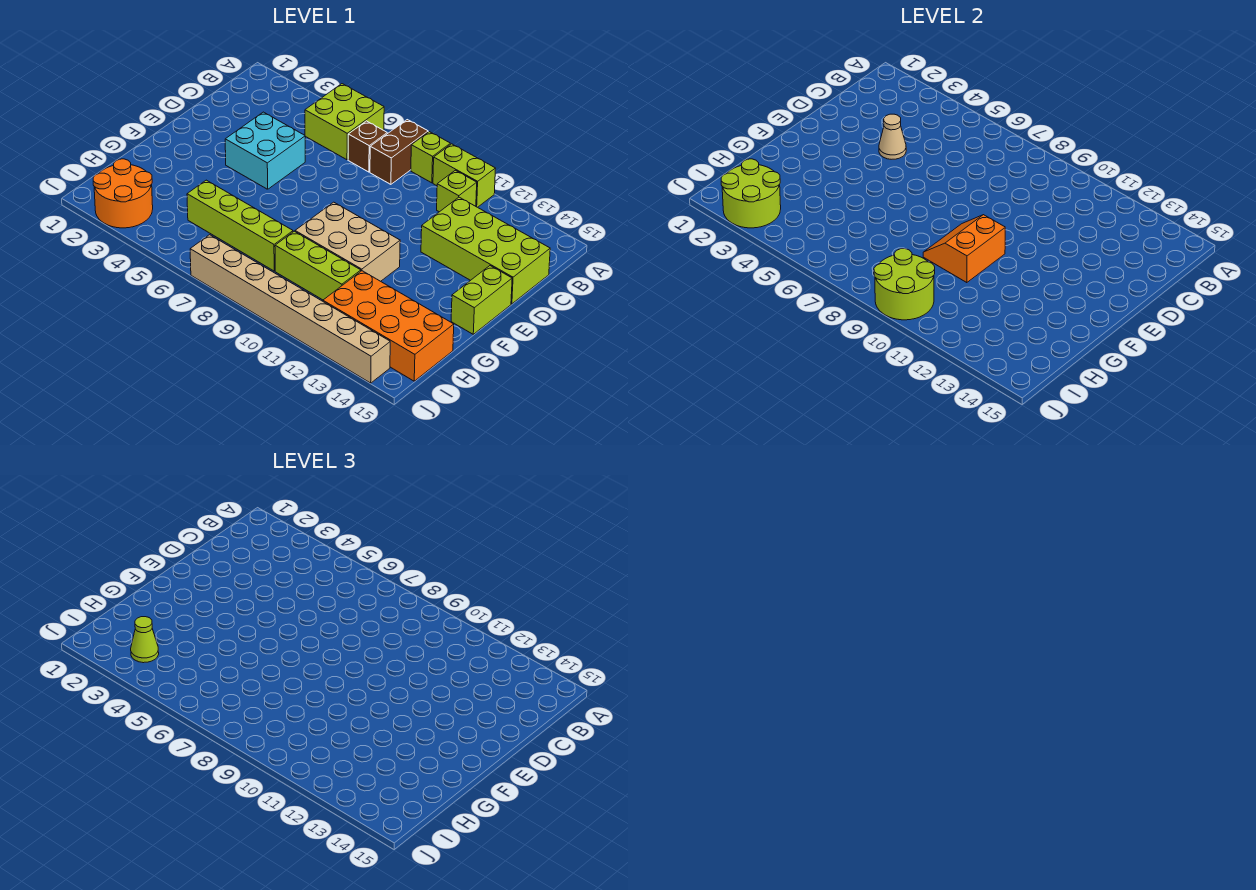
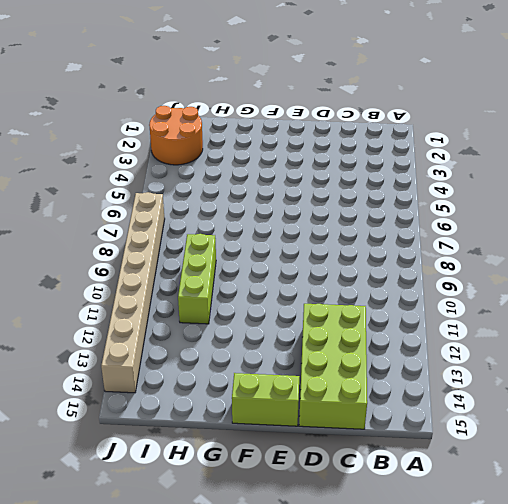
none -> lime brick A5:B6 level 1
none -> brown brick A8:B8 level 1
none -> lime brick A9 level 1

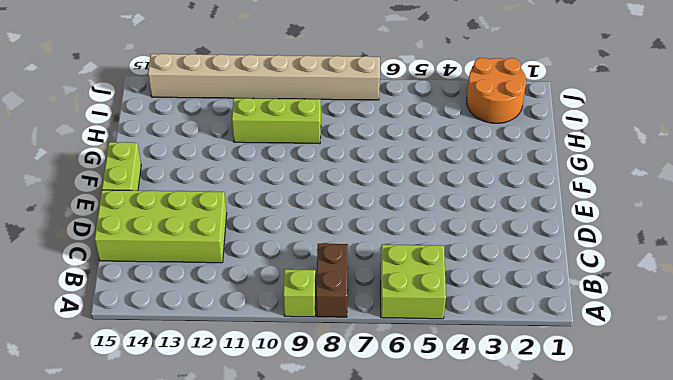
none -> lime brick A10:A11 level 1
none -> brown brick B7 level 1
none -> lime brick B11 level 1

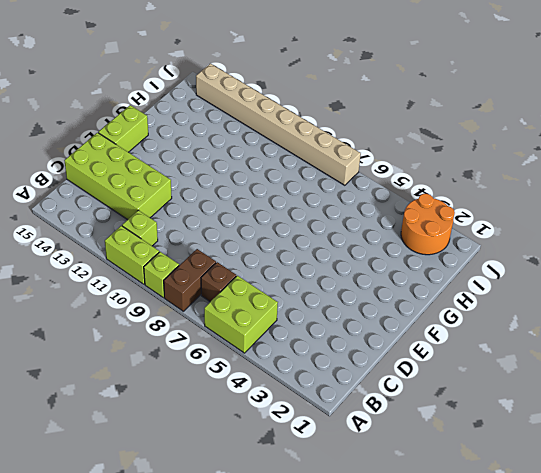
none -> cyan brick D4:E5 level 1
none -> tan brick F9:G11 level 1
none -> lime brick H5:H8 level 1

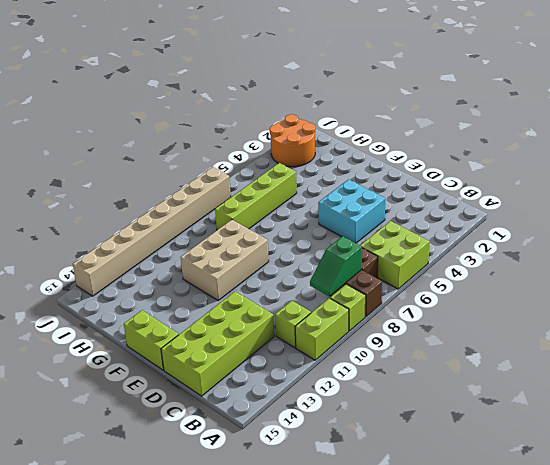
green slope B8:B9 level 2 top 8 -> none
none -> lime brick H9:H11 level 1
none -> orange brick H12:I15 level 1
none -> tan cone D4 level 2

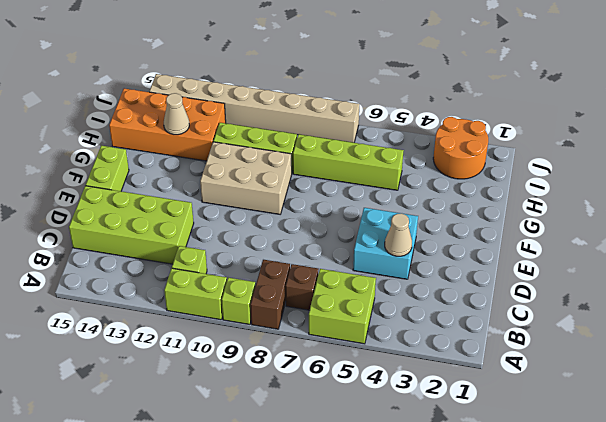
tan cone H13 level 2 -> none
none -> orange slope F9:G10 level 2 top 10
none -> lime round brick I2:J3 level 2
none -> lime round brick I9:J10 level 2

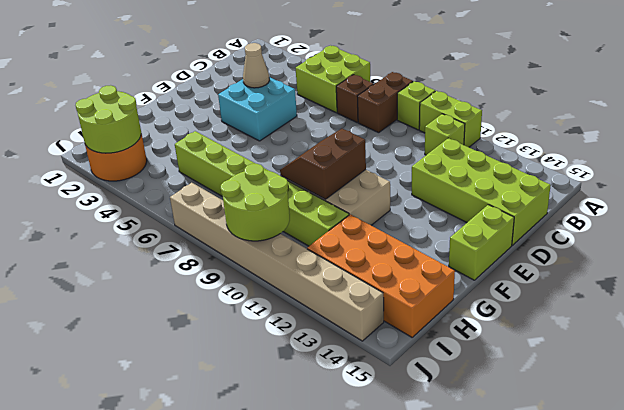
brown slope F9:G10 level 2 top 10 -> orange slope F9:G10 level 2 top 10
none -> lime cone I3 level 3

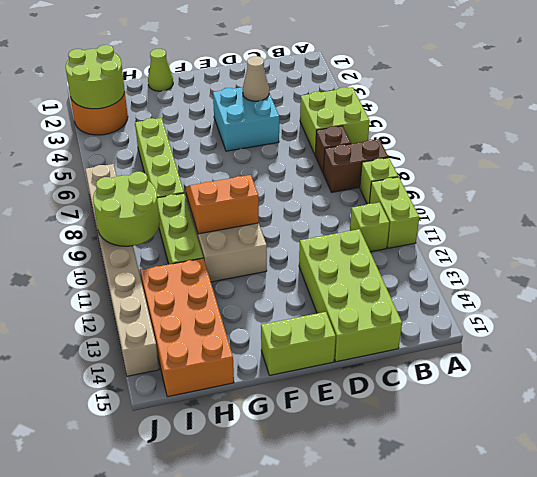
lime cone G1 level 1 -> lime cone I3 level 3

